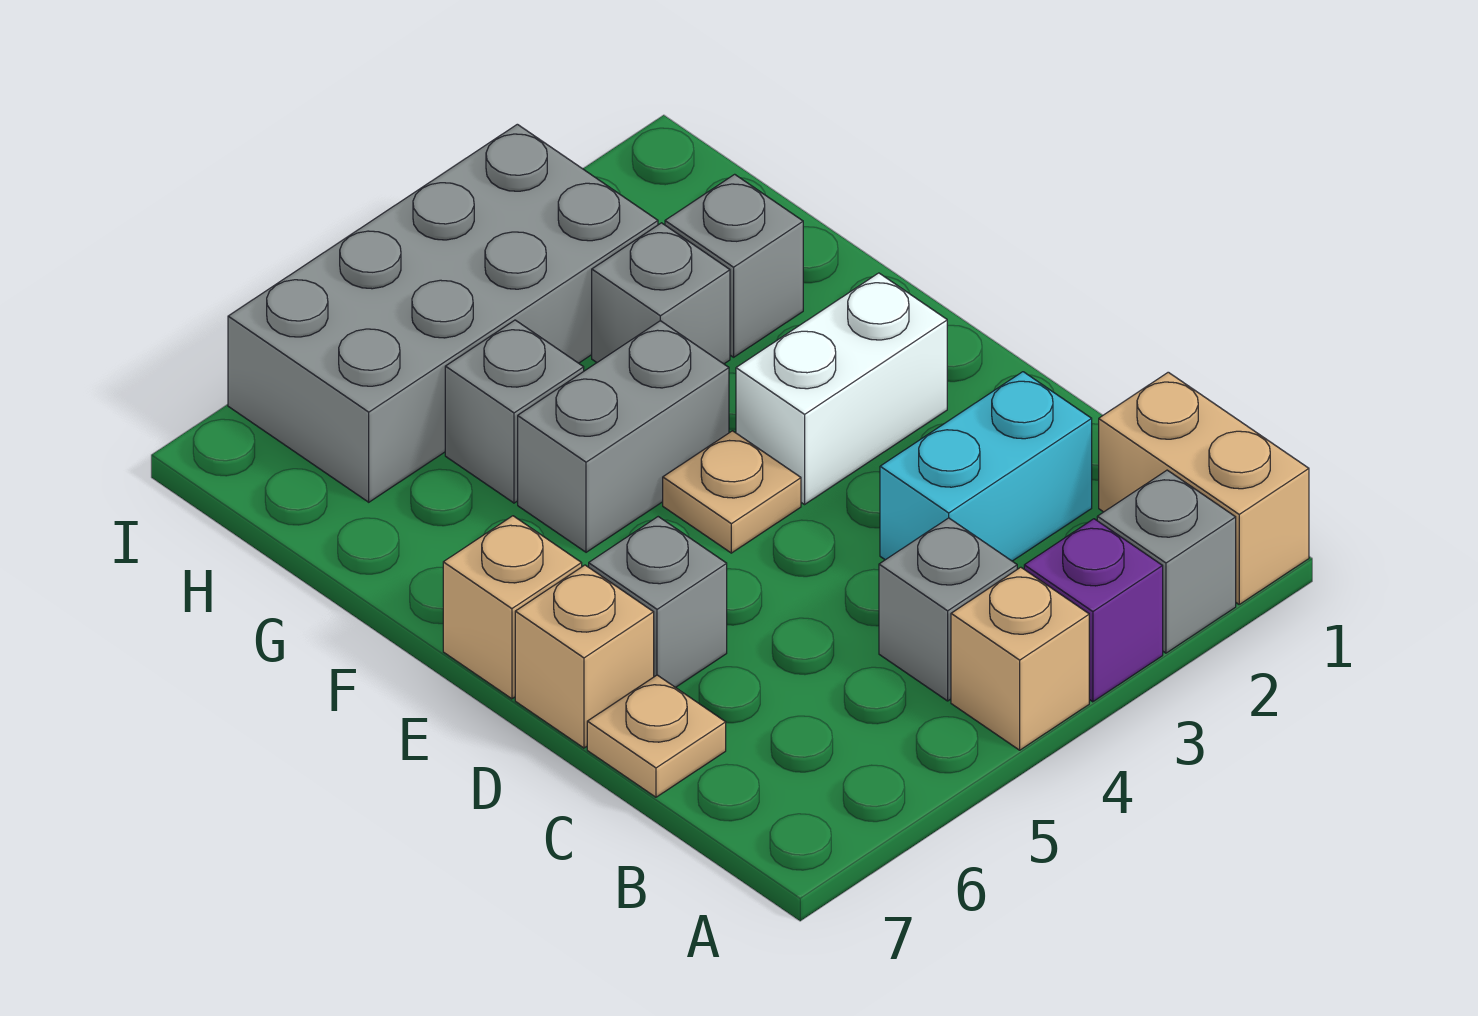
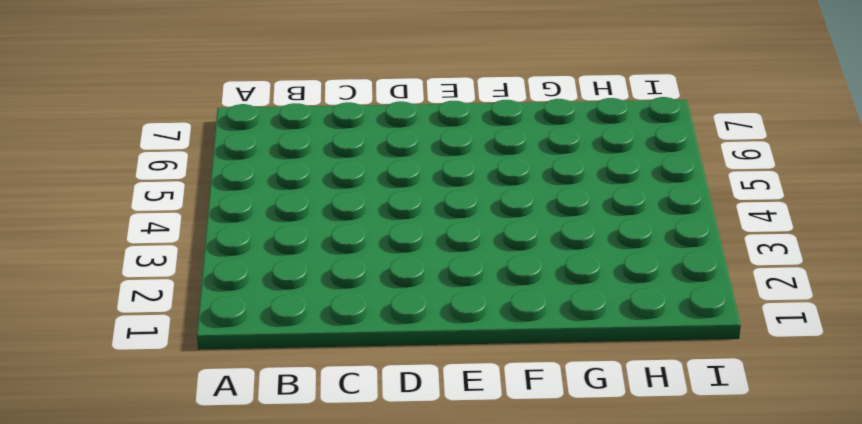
none -> tan brick A1:B1 level 1
none -> grey brick A2 level 1
none -> purple brick A3 level 1

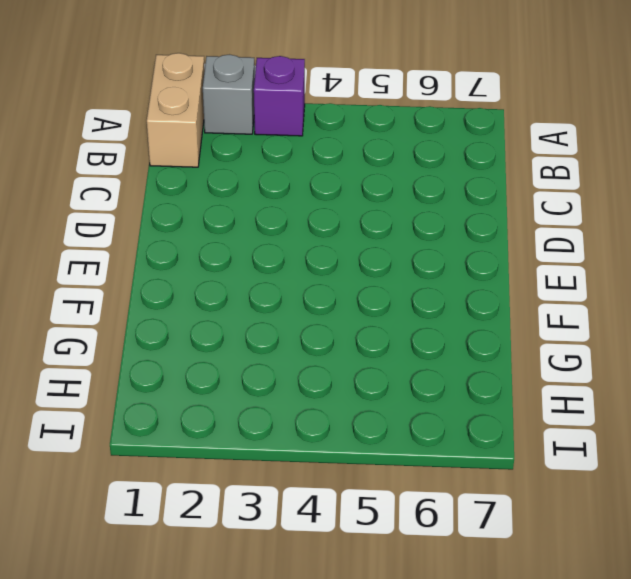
none -> tan brick A4 level 1
none -> grey brick B4 level 1
none -> cyan brick C2:C3 level 1

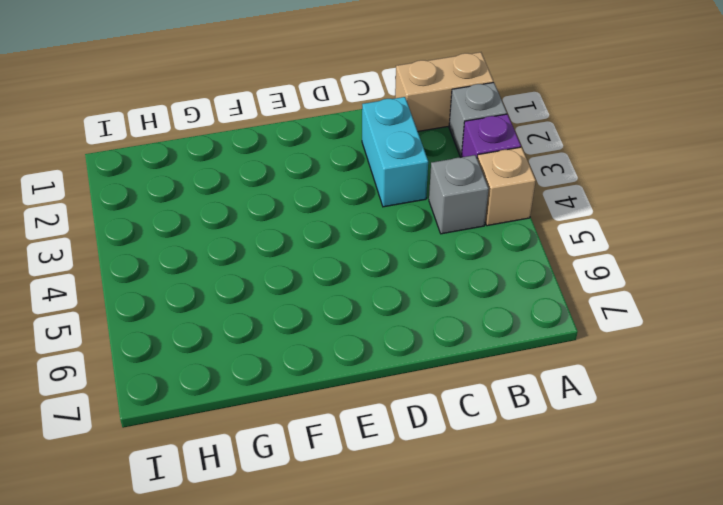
none -> tan plate C7 level 1
none -> grey brick D6 level 1
none -> tan brick D7 level 1

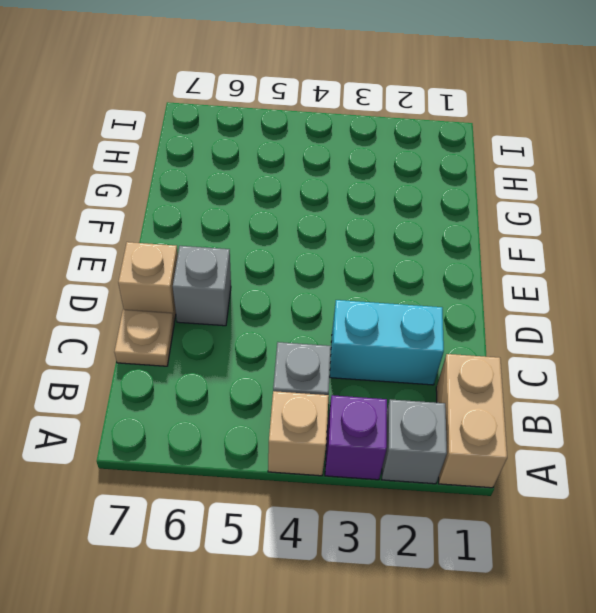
none -> white brick E2:E3 level 1
none -> tan plate E4 level 1
none -> tan brick E7 level 1

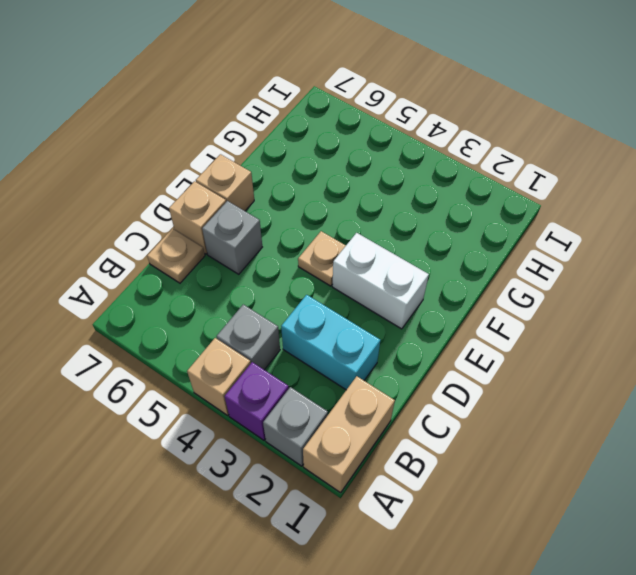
none -> grey brick F4:F5 level 1
none -> grey brick G2 level 1
none -> grey brick G3 level 1

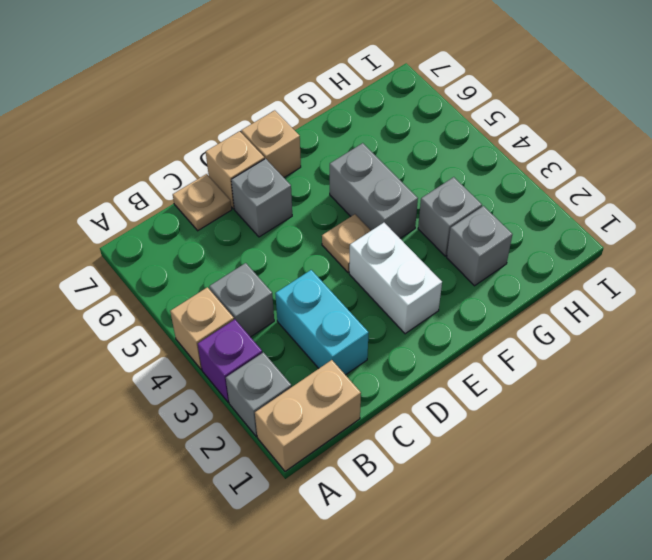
none -> grey brick G5 level 1
none -> grey brick H3:I6 level 1

